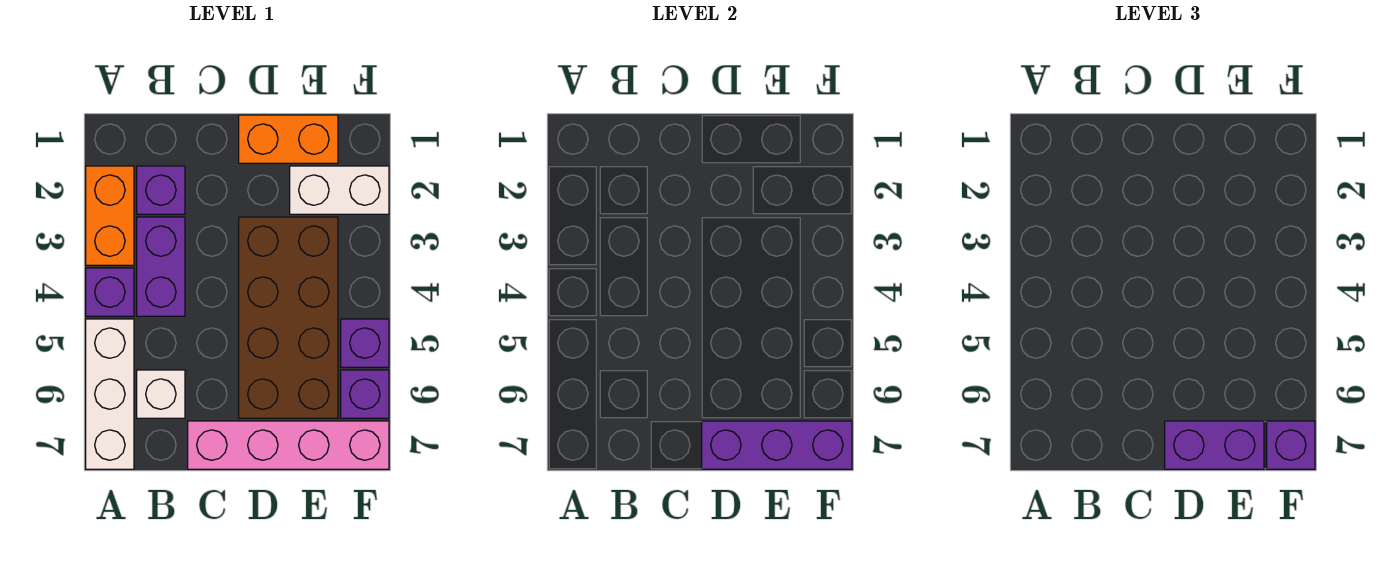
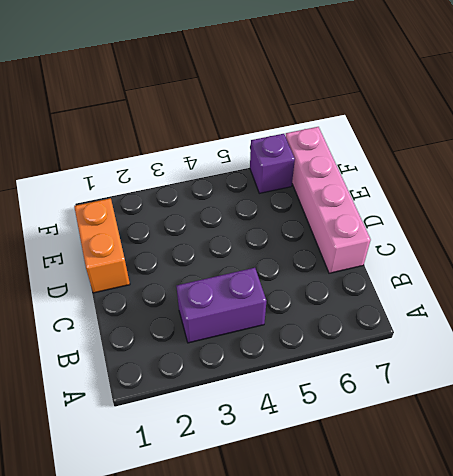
none -> orange brick A2:A3 level 1
none -> purple brick A4 level 1
none -> white brick A5:A7 level 1

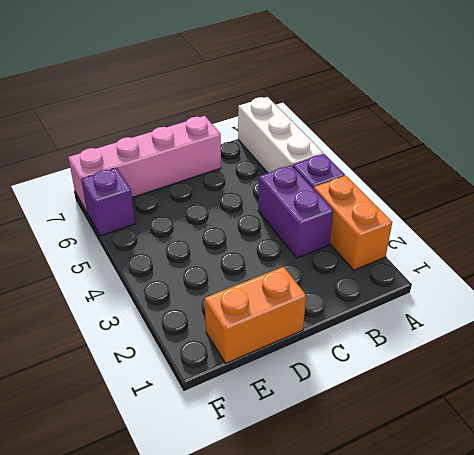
none -> purple brick B2 level 1
none -> white brick B6 level 1
none -> brown brick D3:E6 level 1

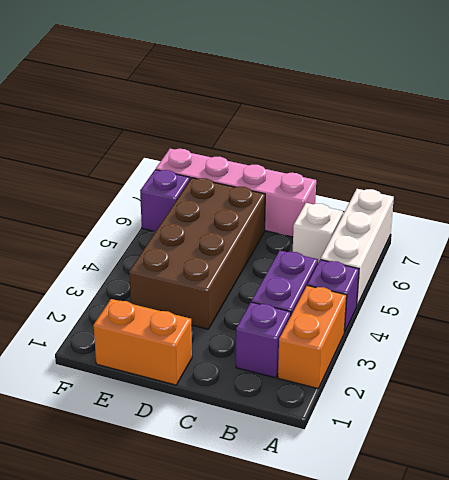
none -> white brick E2:F2 level 1
none -> purple brick F5 level 1
none -> purple brick D7:F7 level 2

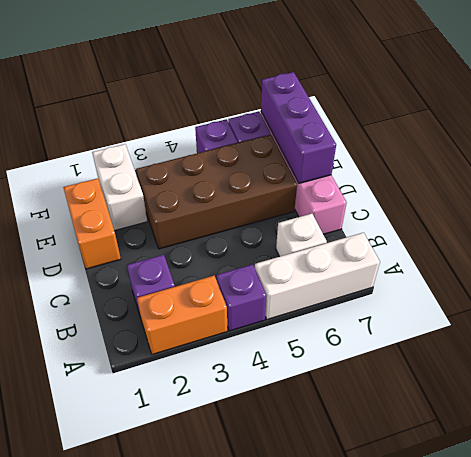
none -> purple brick B3:B4 level 1
none -> purple brick D7:E7 level 3
none -> purple brick F7 level 3

